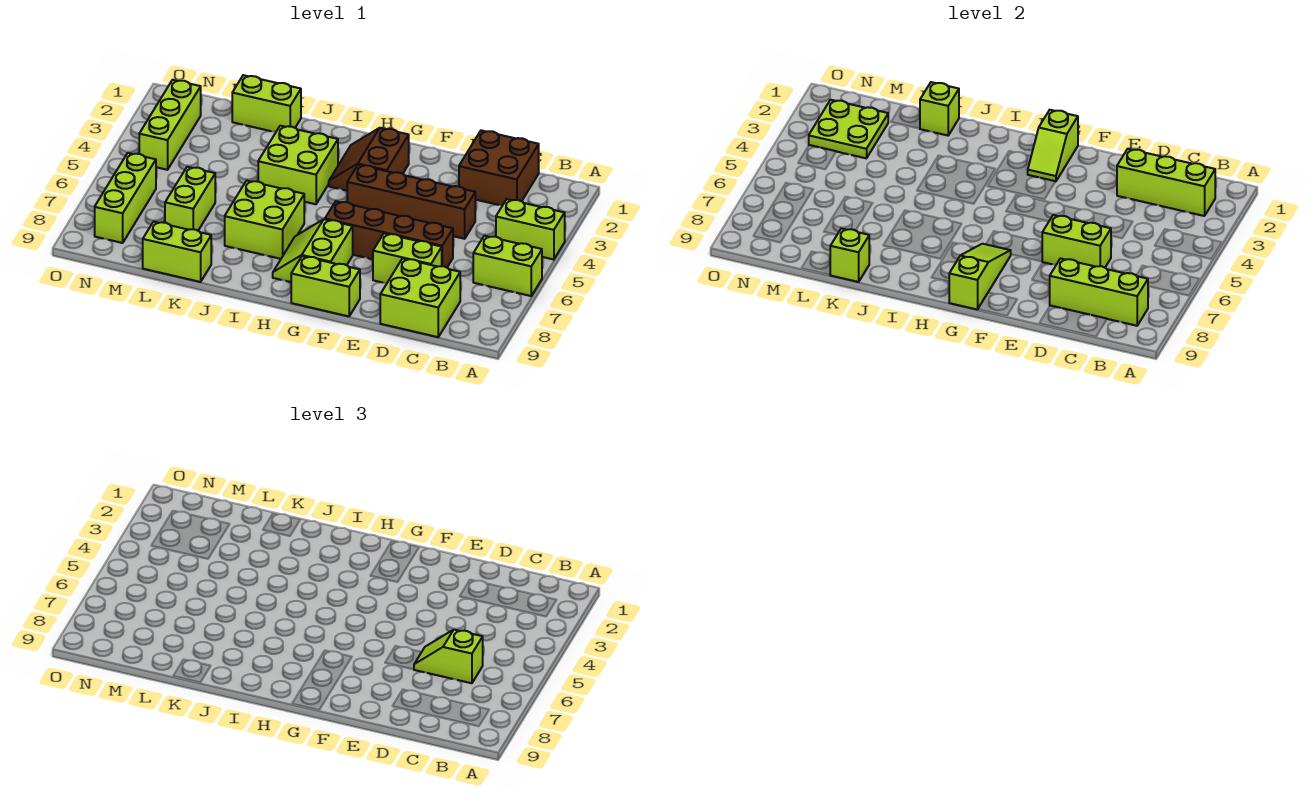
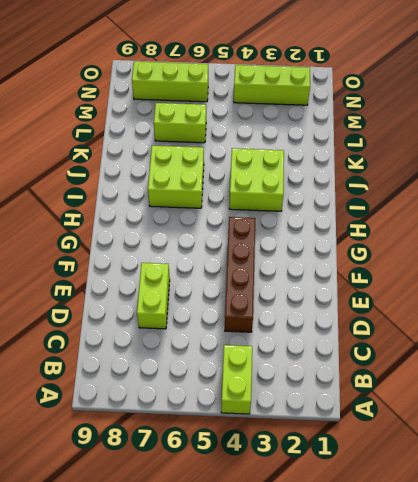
none -> lime brick A6:B6 level 1
none -> brown brick C1:D2 level 1
none -> lime brick C8:D9 level 1

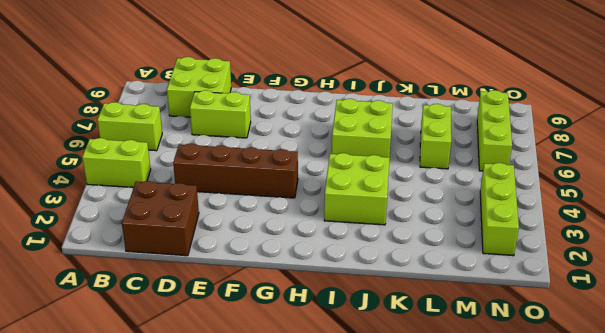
none -> brown brick D6:G6 level 1
none -> lime brick F9:G9 level 1
none -> brown slope G2:H3 level 1 top G

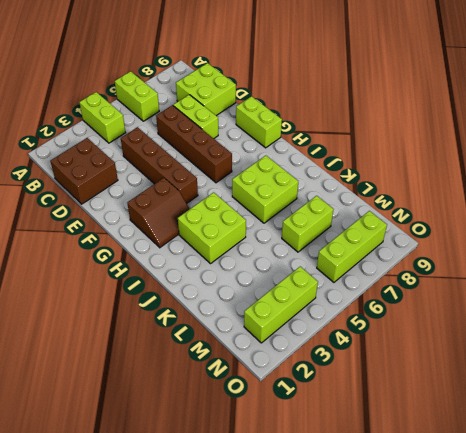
none -> lime slope G7:H8 level 1 top G
none -> lime brick K1:L1 level 1
none -> lime brick K9:L9 level 1

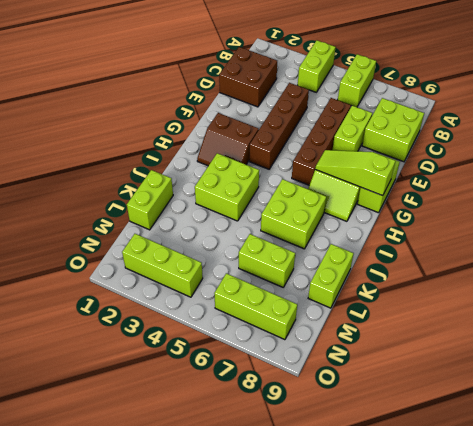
none -> lime brick B2:D2 level 2
none -> lime brick B8:D8 level 2
none -> lime brick D6:E6 level 2

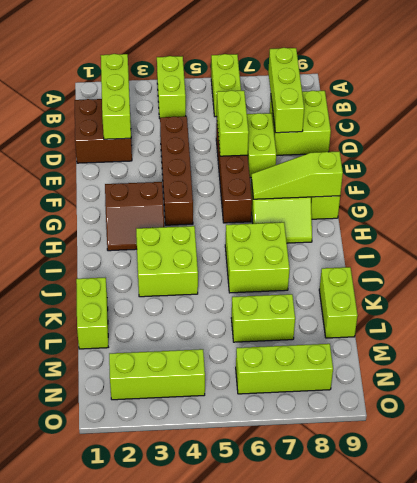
none -> lime slope G1:G2 level 2 top 1
none -> lime brick K1 level 2
none -> lime brick K9 level 2

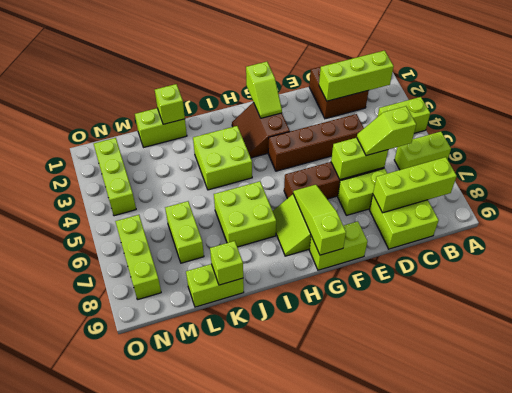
none -> lime plate M2:N3 level 2

